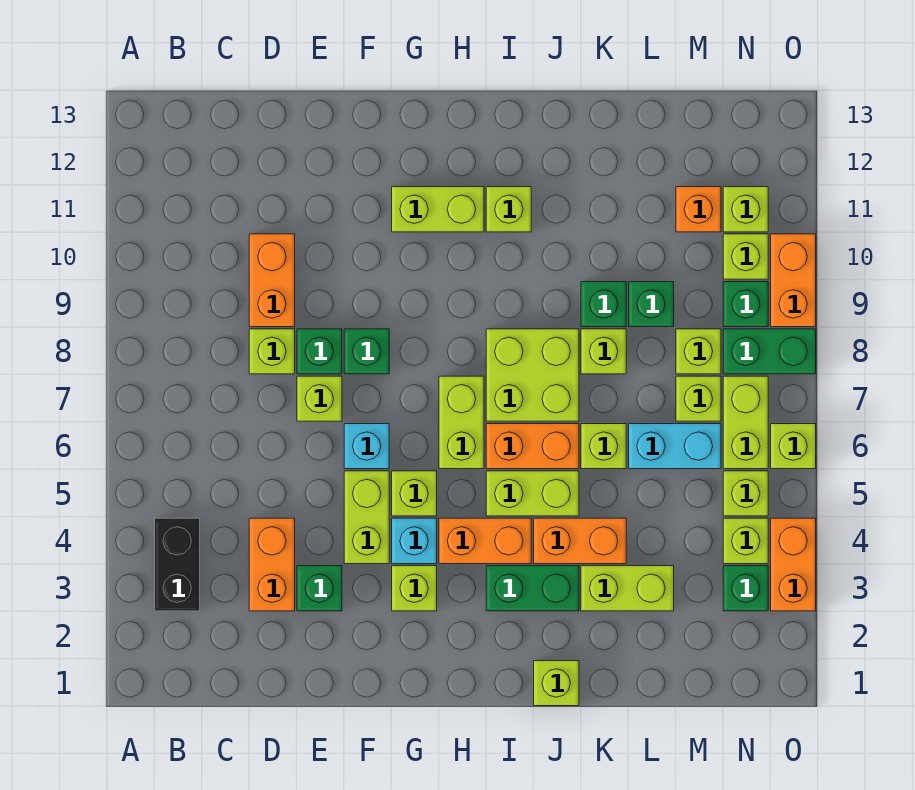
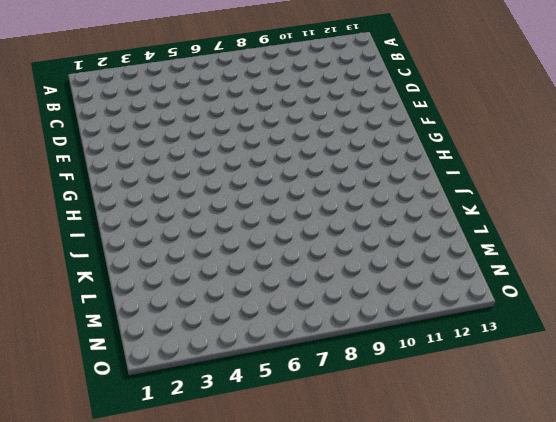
none -> black brick B3:B4 level 1
none -> orange brick D3:D4 level 1
none -> lime brick D8 level 1
none -> orange brick D9:D10 level 1

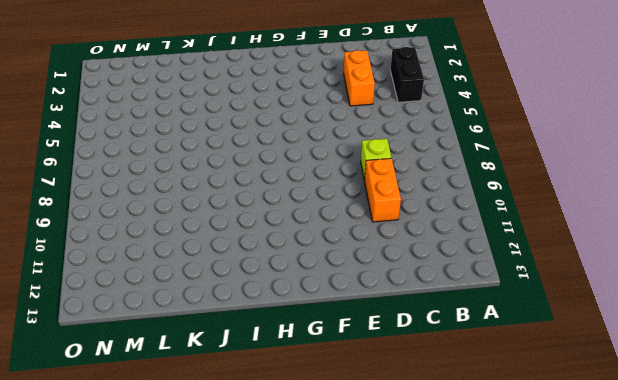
none -> green brick E3 level 1
none -> lime brick E7 level 1
none -> green brick E8 level 1
none -> lime brick F4:F5 level 1

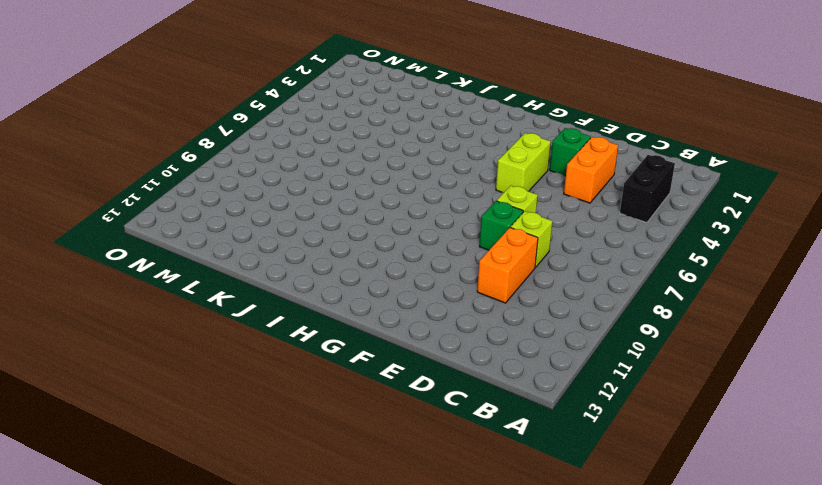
none -> cyan brick F6 level 1
none -> green brick F8 level 1
none -> lime brick G3 level 1
none -> cyan brick G4 level 1

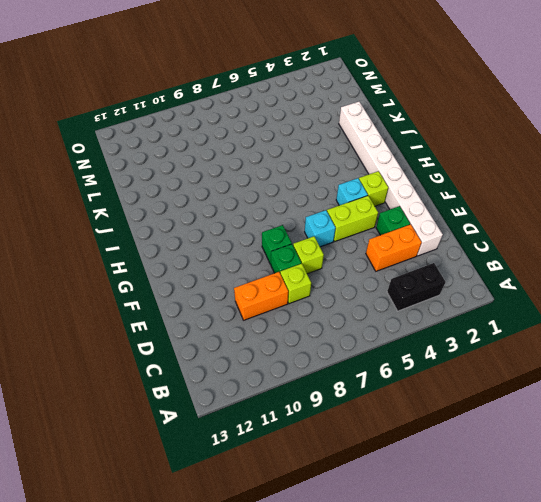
white brick D2:K2 level 1 -> none
none -> lime brick G5 level 1
none -> lime brick G11:H11 level 1
none -> orange brick H4:I4 level 1
none -> lime brick H6:H7 level 1

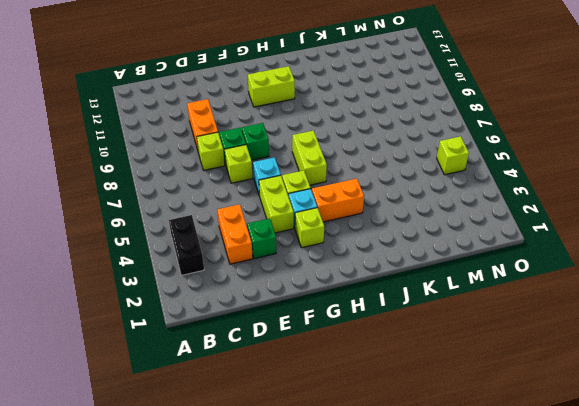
none -> green brick I3:J3 level 1
none -> lime brick I5:J5 level 1
none -> orange brick I6:J6 level 1
none -> lime brick I7:J8 level 1

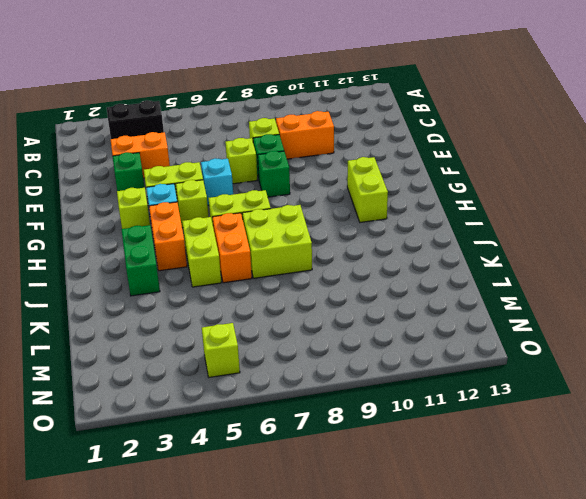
none -> lime brick I11 level 1
none -> lime brick J1 level 1
none -> orange brick J4:K4 level 1
none -> lime brick K3:L3 level 1

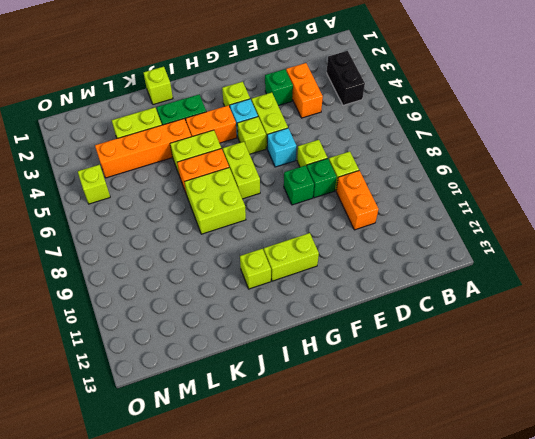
orange brick J4:M4 level 1 -> orange brick J4:K4 level 1
none -> lime brick K6 level 1
none -> lime brick K8 level 1
none -> green brick K9 level 1
none -> cyan brick L6:M6 level 1

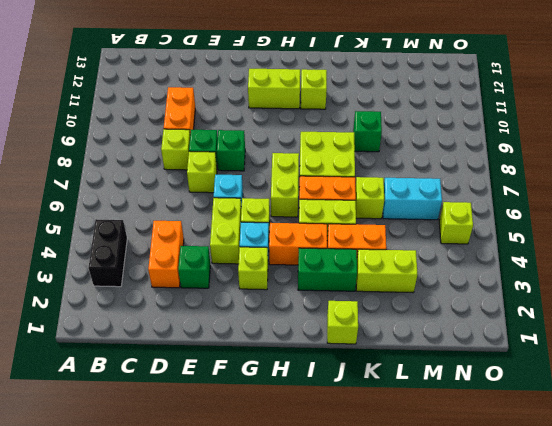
none -> lime brick K8 level 1
none -> green brick L9 level 1
none -> lime brick M7 level 1
none -> lime brick M8 level 1

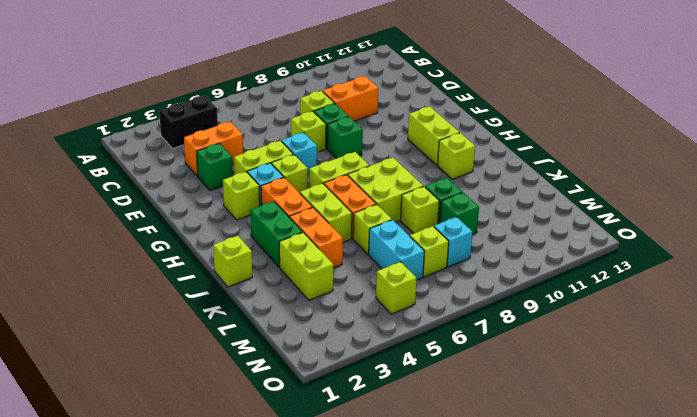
cyan brick M8 level 1 -> lime brick M8 level 1
none -> orange brick M11 level 1
none -> green brick N3 level 1
none -> lime brick N4 level 1
none -> lime brick N6:N7 level 1

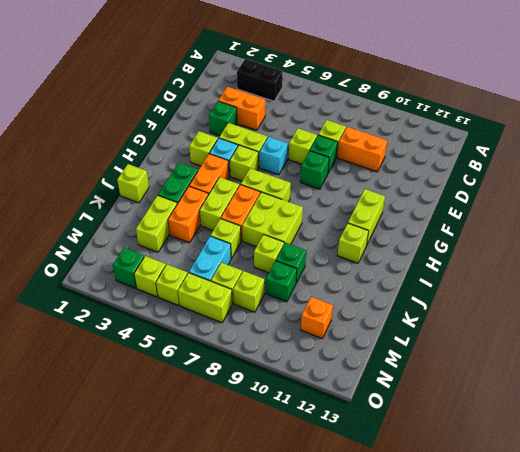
none -> green brick N8:O8 level 1
none -> green brick N9 level 1
none -> lime brick N10 level 1
none -> lime brick N11 level 1

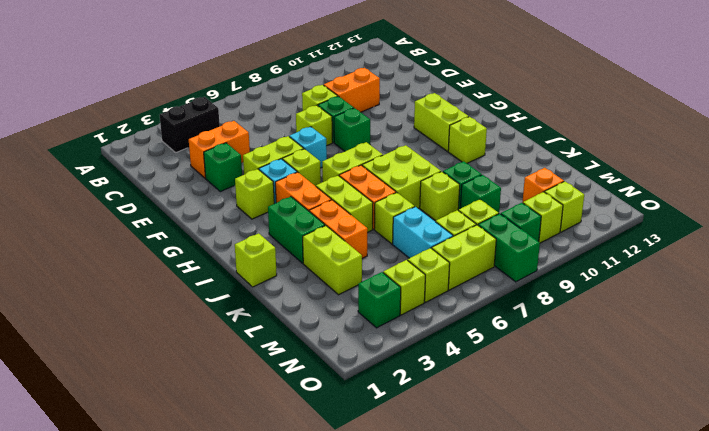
none -> orange brick O3:O4 level 1
none -> lime brick O6 level 1
none -> orange brick O9:O10 level 1

